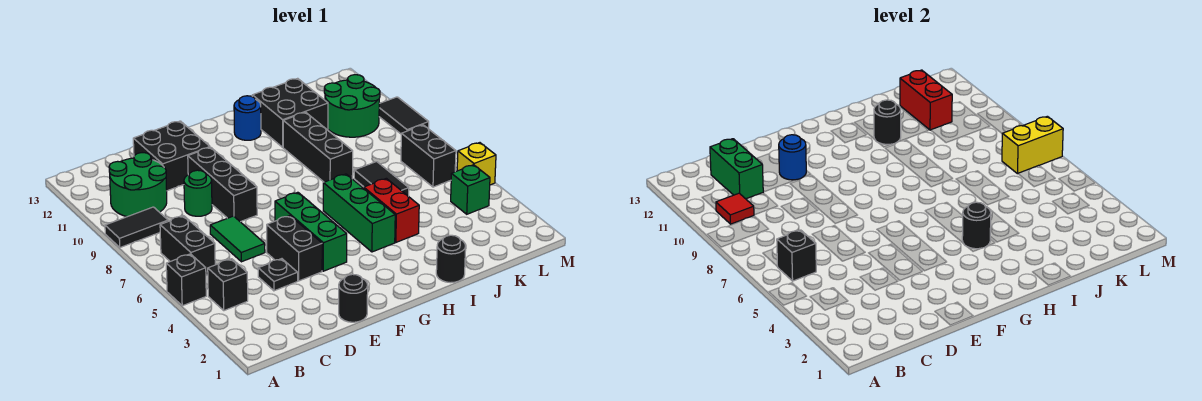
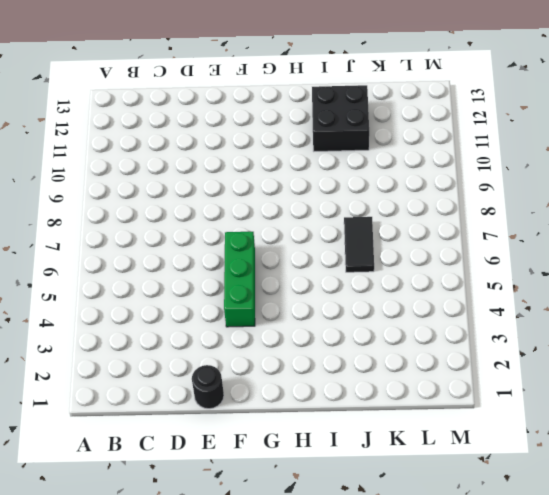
none -> black brick A5 level 1
none -> black tile A9:B9 level 1
none -> black brick B4 level 1
none -> black brick B6:B7 level 1

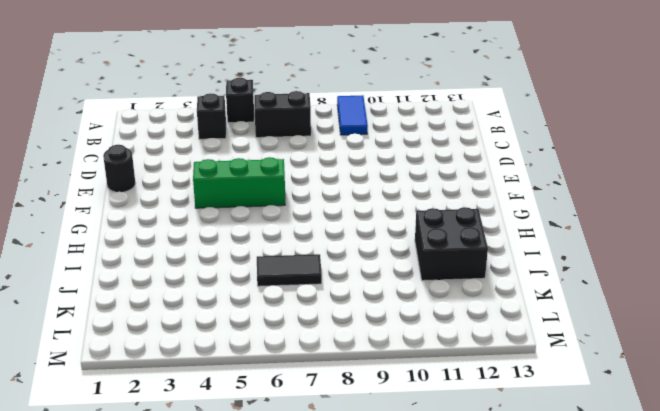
blue tile A9:B9 level 1 -> black tile A9:B9 level 1
none -> green round brick B10:C11 level 1
none -> black plate D4 level 1
none -> green tile D6:D7 level 1
none -> green round brick D9 level 1

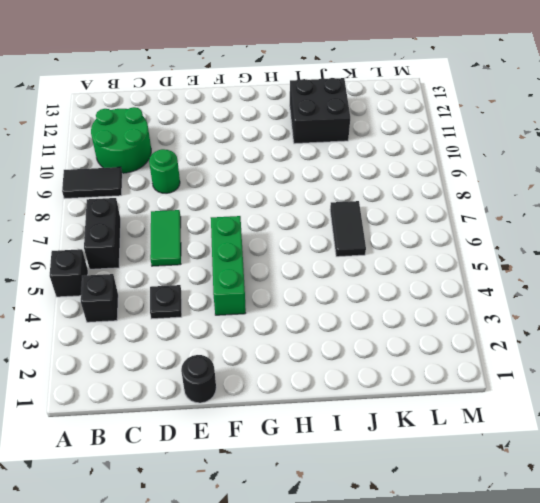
none -> black brick D11:E12 level 1
none -> black brick E4:E5 level 1
none -> black brick E8:E10 level 1
none -> green brick H4:H6 level 1

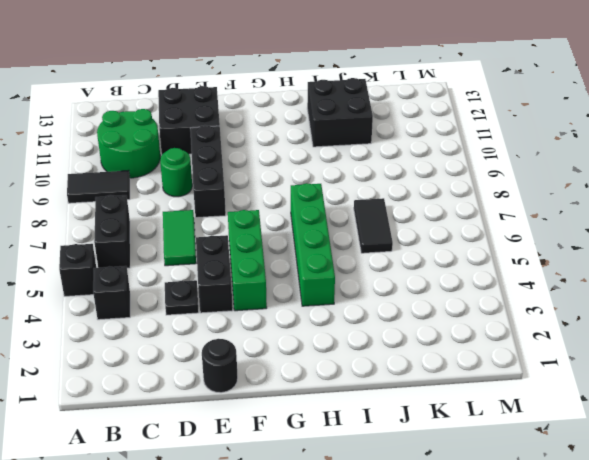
green brick H4:H7 level 1 -> green brick H4:H6 level 1
none -> blue round brick H12 level 1
none -> black round brick I1 level 1
none -> red brick I4:I5 level 1
none -> black brick I8:I10 level 1

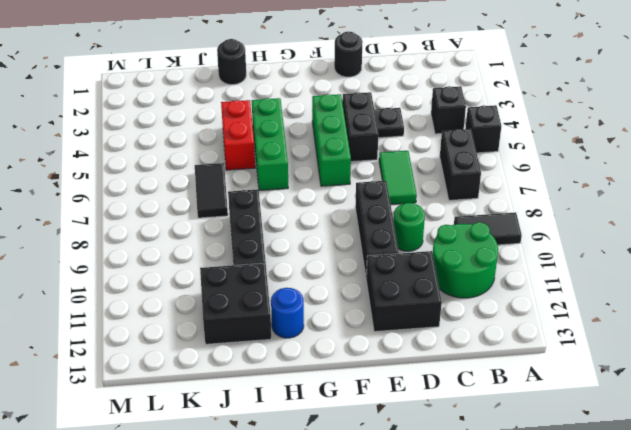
none -> green round brick K10:L11 level 1
none -> green brick L4 level 1
none -> black brick L6:L7 level 1
none -> yellow brick M5 level 1

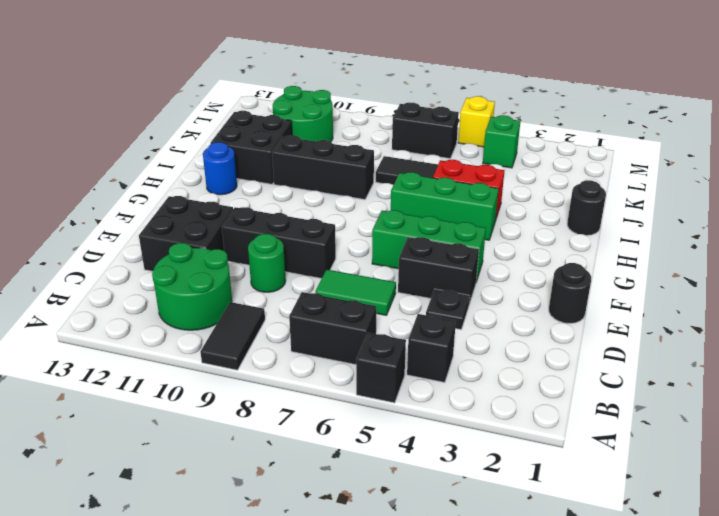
none -> black tile M9:M10 level 1
none -> black brick B6 level 2
none -> red tile B10 level 2
none -> green brick C11:C12 level 2

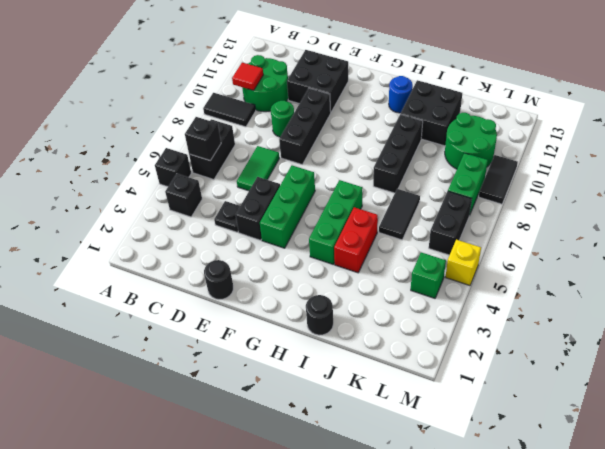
green brick L8:L9 level 1 -> green brick C11:C12 level 2
none -> blue round brick E11 level 2
none -> black round brick H4 level 2
none -> black round brick I11 level 2
none -> red brick K11:K12 level 2

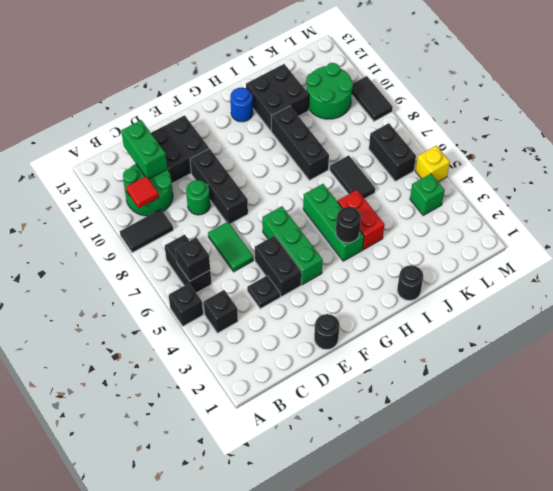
none -> blue round brick E11 level 2
none -> black round brick I11 level 2
none -> red brick K11:K12 level 2
none -> yellow brick L7:M7 level 2

